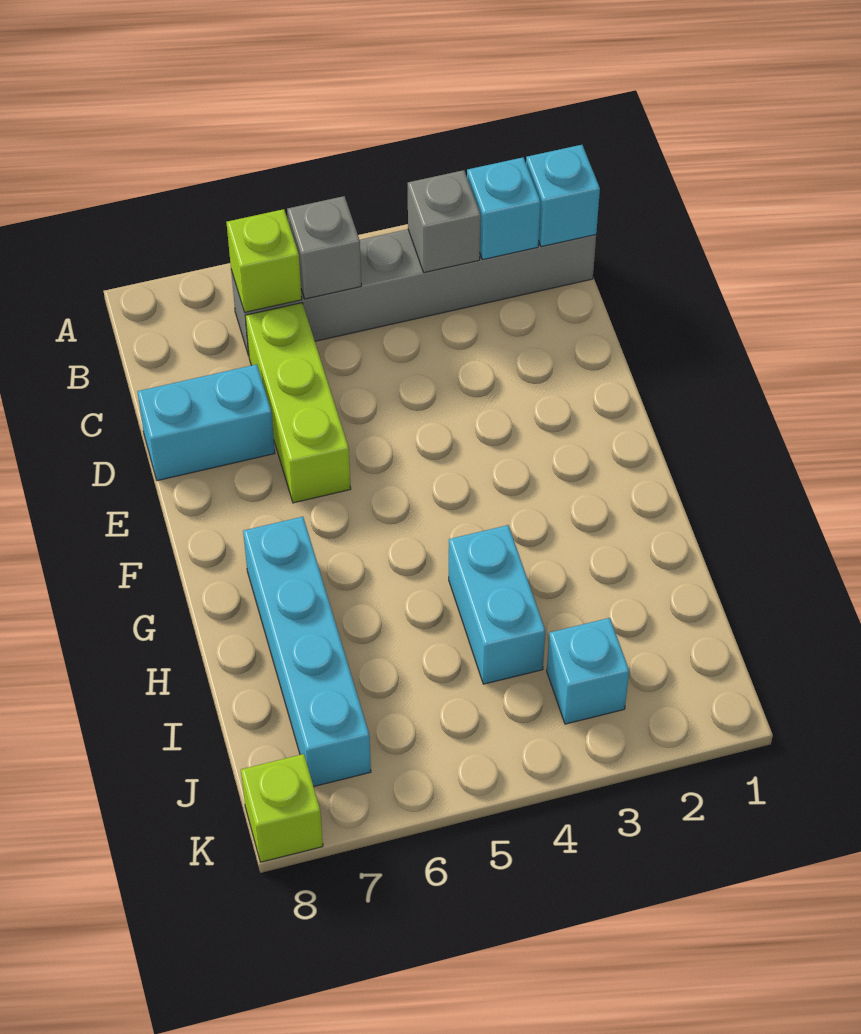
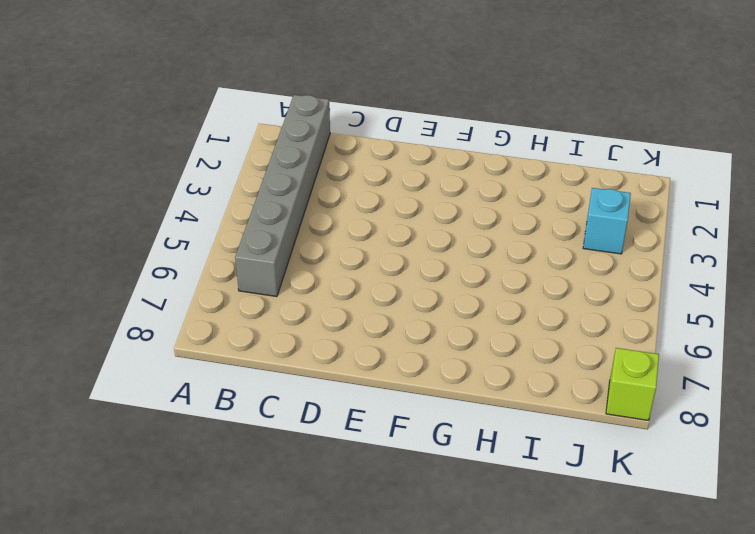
none -> lime brick C6:E6 level 1
none -> cyan brick D7:D8 level 1
none -> cyan brick G7:J7 level 1

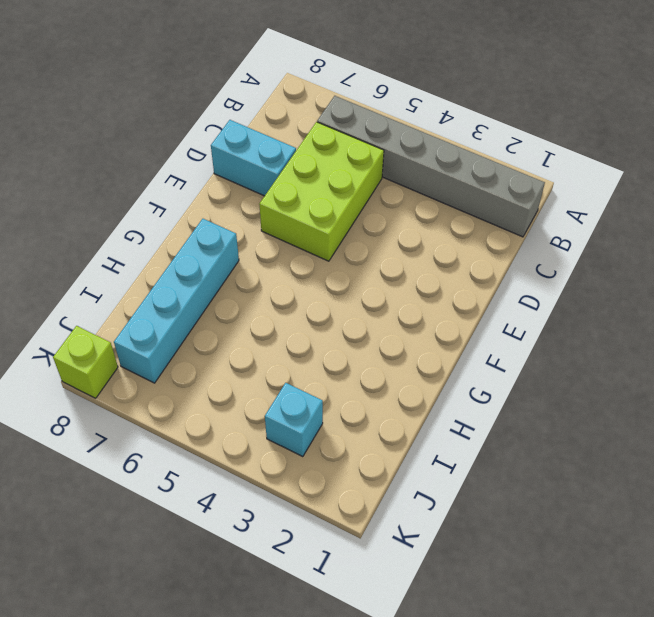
lime brick C5:E6 level 1 -> lime brick C6:E6 level 1
none -> cyan brick H4:I4 level 1
none -> cyan brick B1 level 2
none -> cyan brick B2 level 2

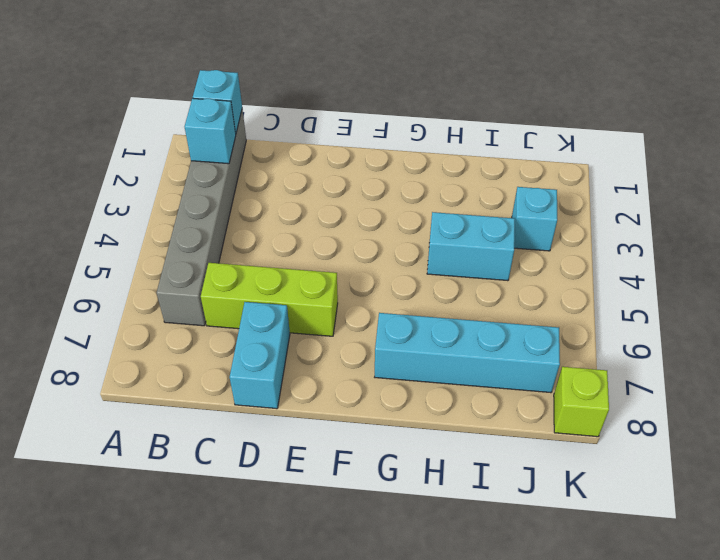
none -> grey brick B3 level 2
none -> grey brick B5 level 2
none -> lime brick B6 level 2

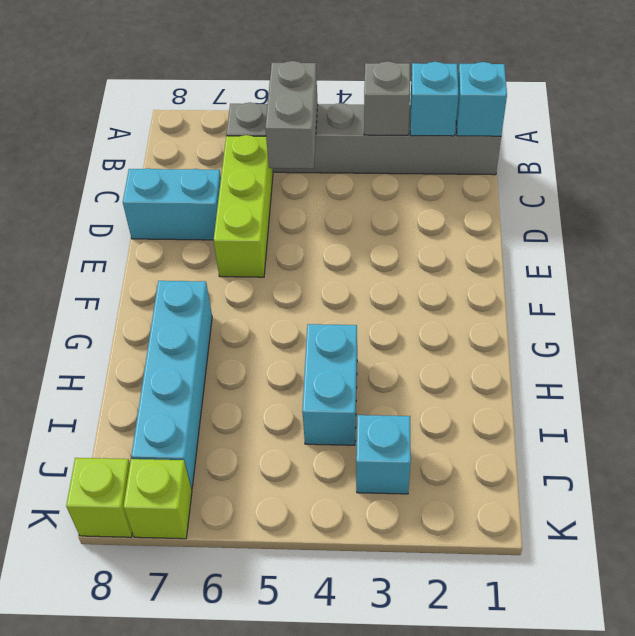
grey brick B5:C5 level 2 -> grey brick B5 level 2
lime brick K7 level 1 -> lime brick B6 level 2

